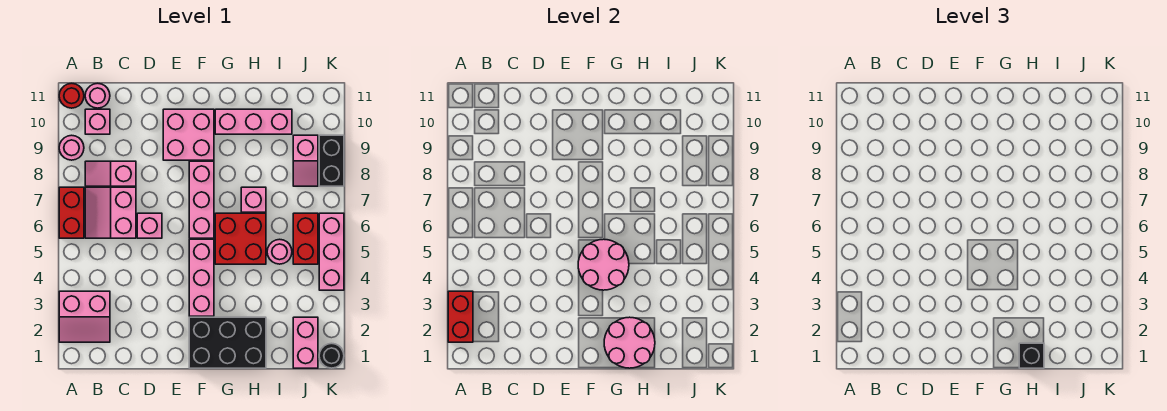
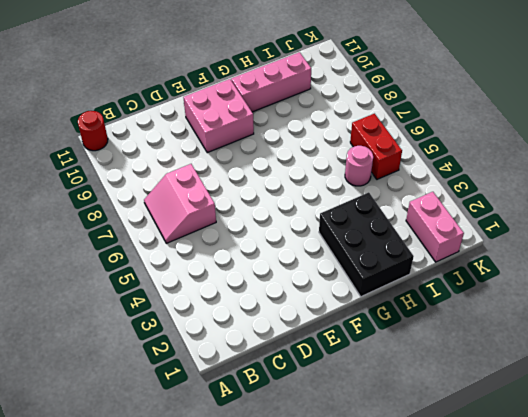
black brick G1:H3 level 1 -> black brick F1:H2 level 1
none -> pink slope A2:B3 level 1 top 3
none -> red brick A6:A7 level 1
none -> pink round brick A9 level 1

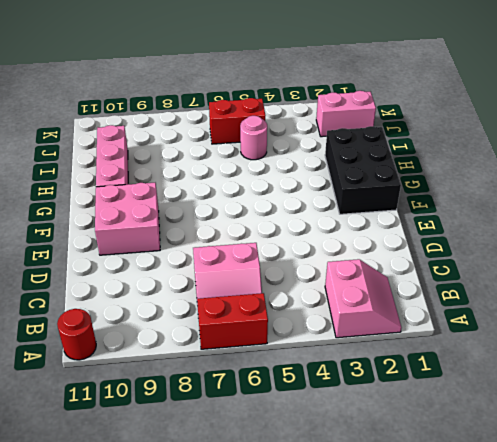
none -> pink round brick A9 level 1
none -> pink slope B8:C8 level 1 top C
none -> pink brick B10 level 1

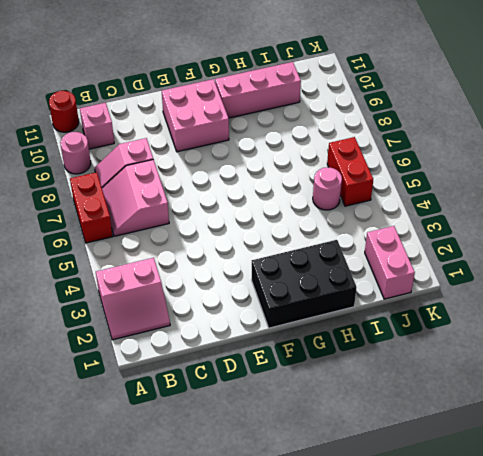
none -> pink round brick B11 level 1
none -> pink brick D6 level 1
none -> pink brick F3:F5 level 1

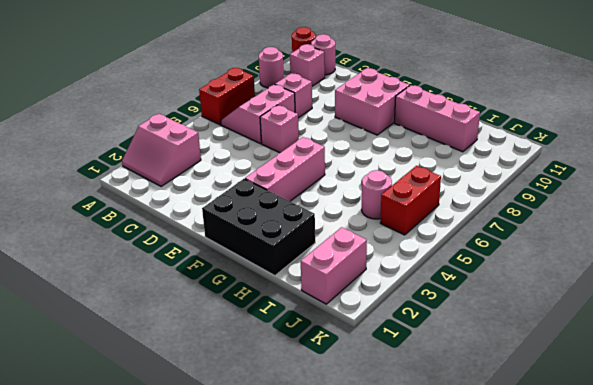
none -> pink brick F6:F8 level 1
none -> red brick G5:H6 level 1
none -> pink brick H7 level 1

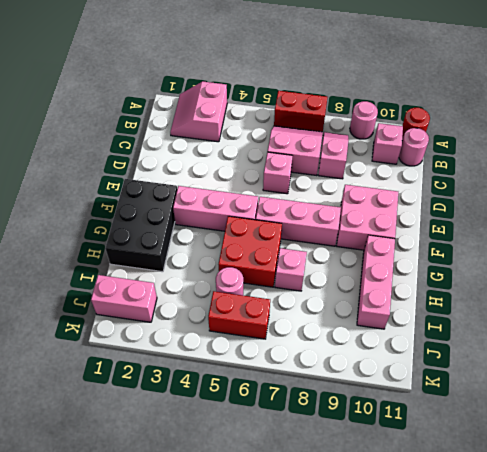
none -> pink slope J8:J9 level 1 top 9
none -> black round brick K1 level 1
none -> pink brick K4:K6 level 1

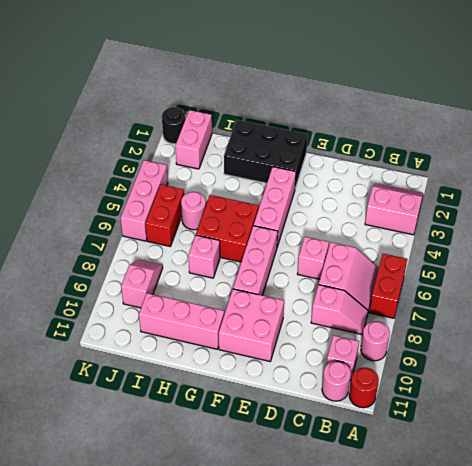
none -> black brick K8:K9 level 1
none -> red brick A2:A3 level 2
none -> pink round brick F4:G5 level 2

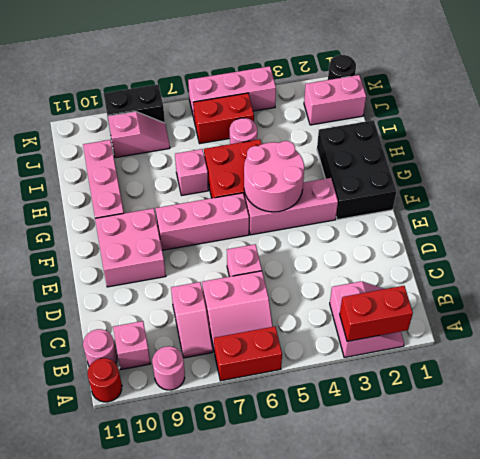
none -> pink round brick G1:H2 level 2
none -> black brick H1 level 3

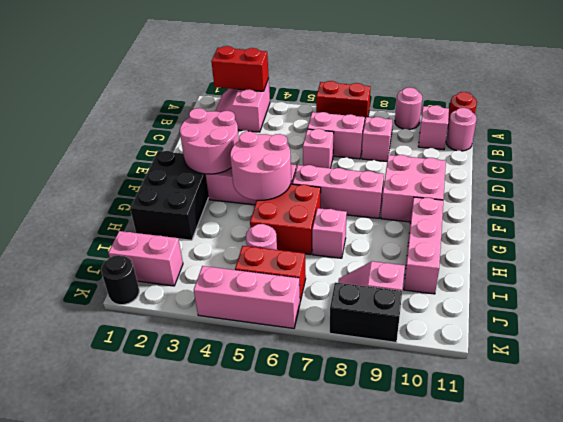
pink round brick E2:F3 level 2 -> pink round brick G1:H2 level 2
none -> black brick H1 level 3

